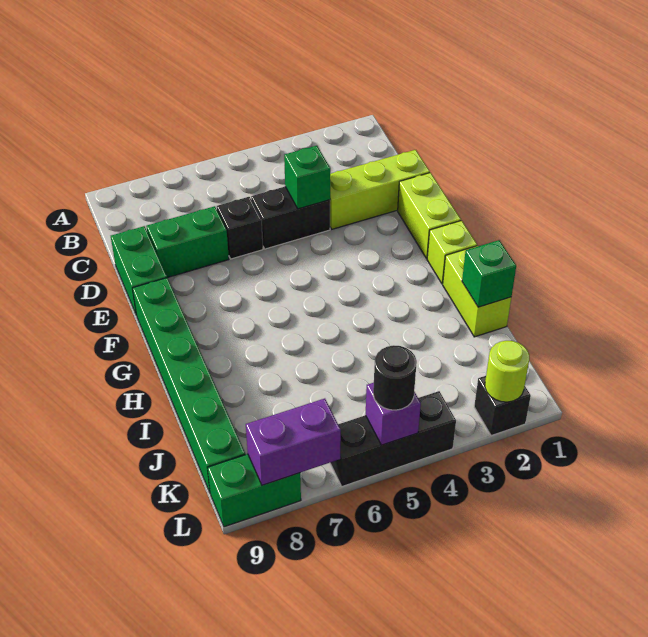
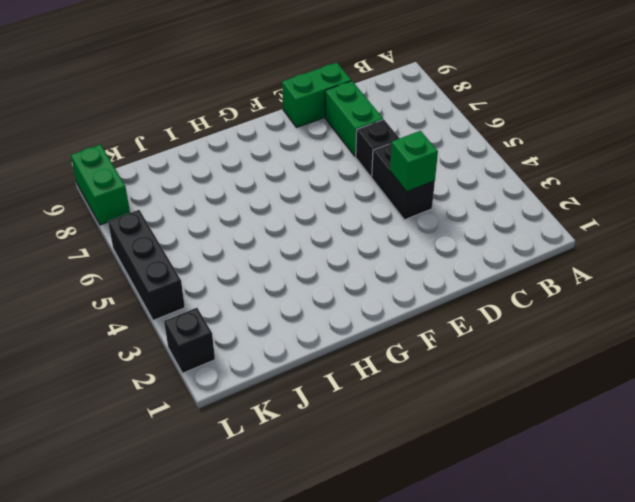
none -> lime brick D1:D3 level 1
none -> lime brick E1:F1 level 1
none -> green brick F9:K9 level 1

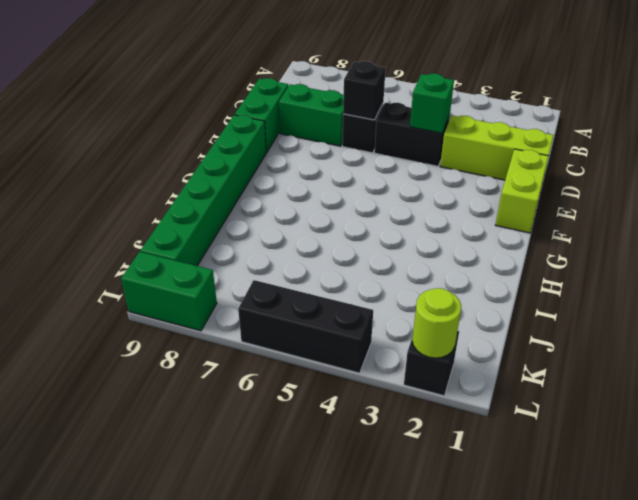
black brick D6 level 2 -> none
none -> lime brick G1 level 1
none -> lime brick H1:I1 level 1
none -> green brick I1 level 2

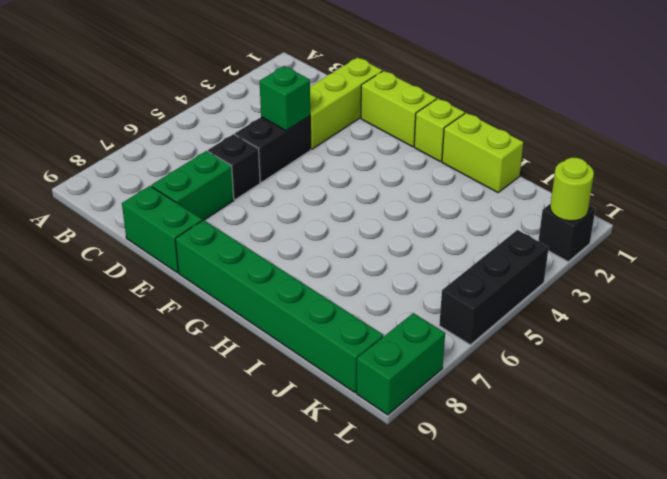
none -> green brick I1 level 2
none -> purple brick L5 level 2
none -> purple brick L7:L8 level 2

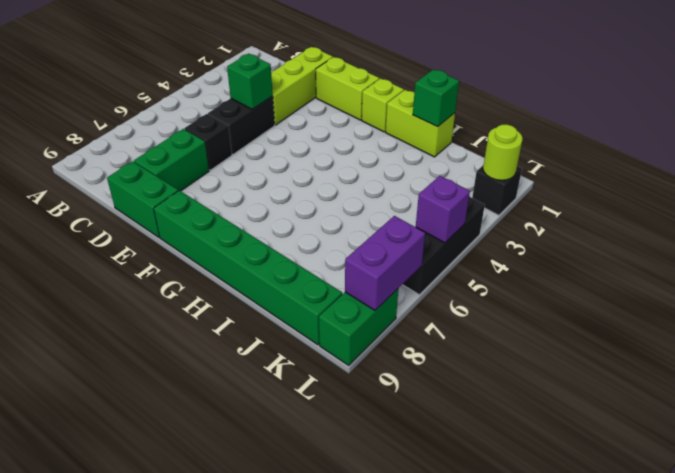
none -> black round brick L5 level 3

